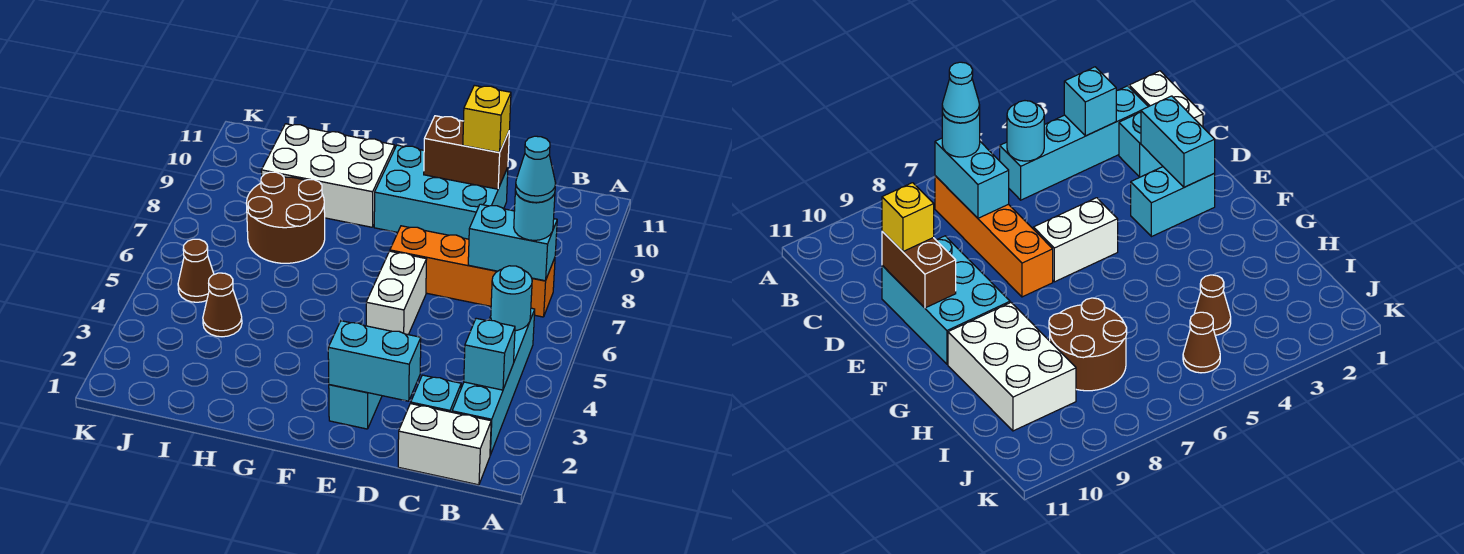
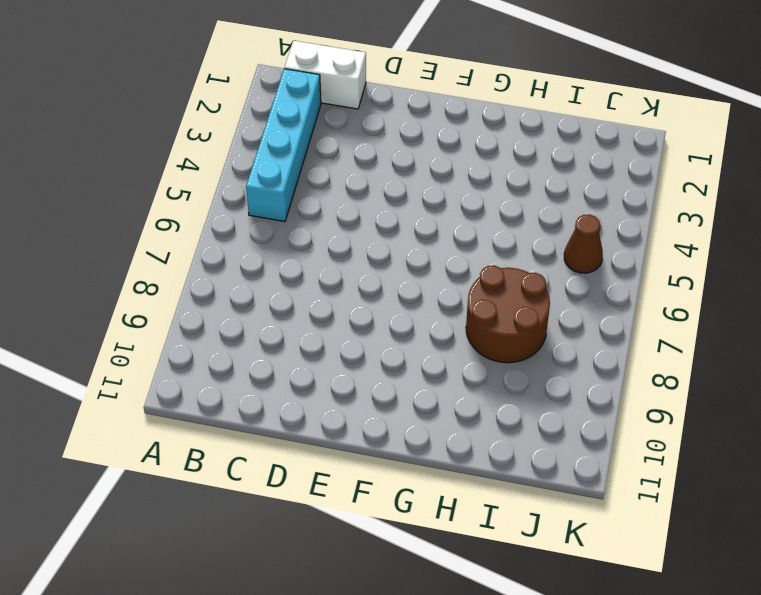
none -> orange brick B7:E7 level 1
none -> cyan brick C2 level 1
none -> cyan brick D9:F10 level 1

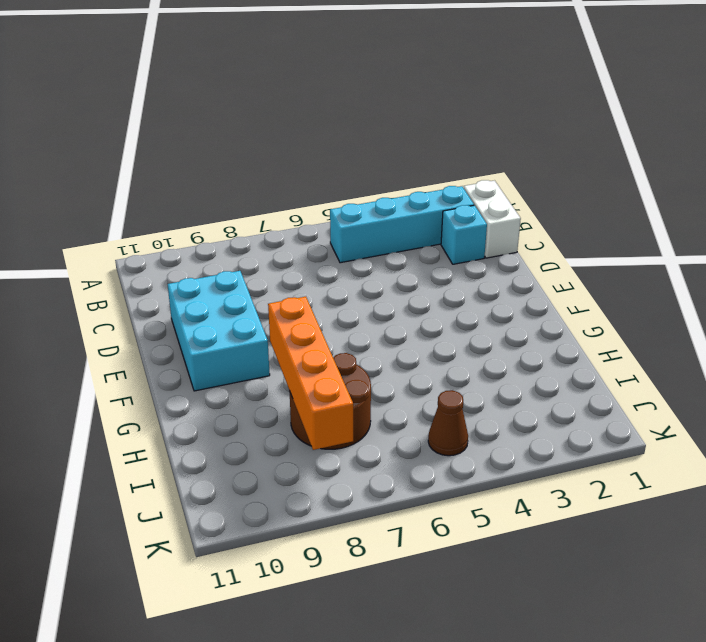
orange brick G8:J8 level 2 -> orange brick B7:E7 level 1
none -> cyan brick E2:E3 level 1
none -> white brick E5:E6 level 1
none -> white brick G9:I10 level 1

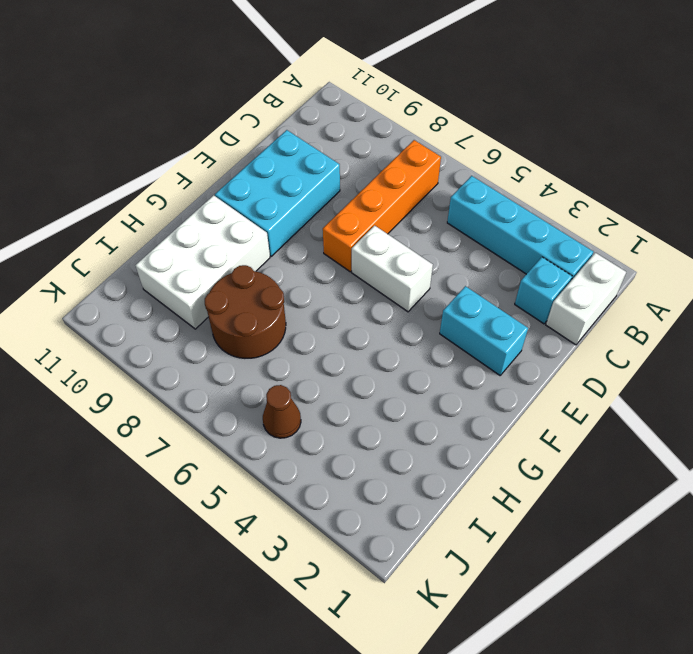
none -> brown cone I4 level 1
none -> cyan brick B3 level 2
none -> cyan round brick B5 level 2

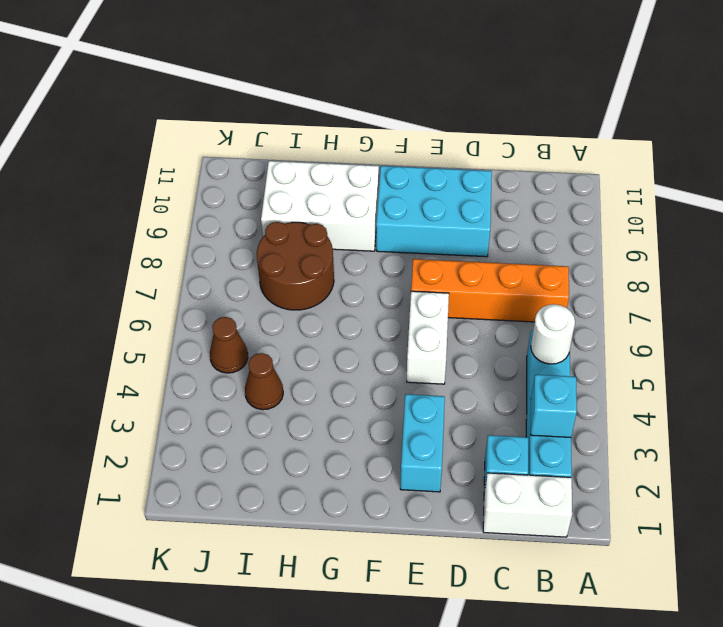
white round brick B5 level 2 -> cyan round brick B5 level 2
none -> cyan brick B7:C7 level 2
none -> cyan brick D2:E2 level 2
none -> brown brick D10:E10 level 2

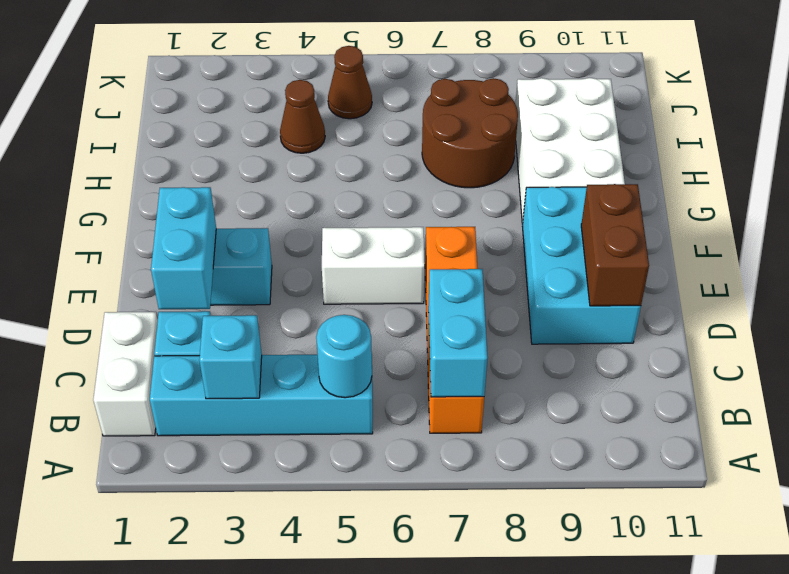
none -> cyan round brick B7 level 3
none -> yellow brick D10 level 3
none -> cyan cone B7 level 4

